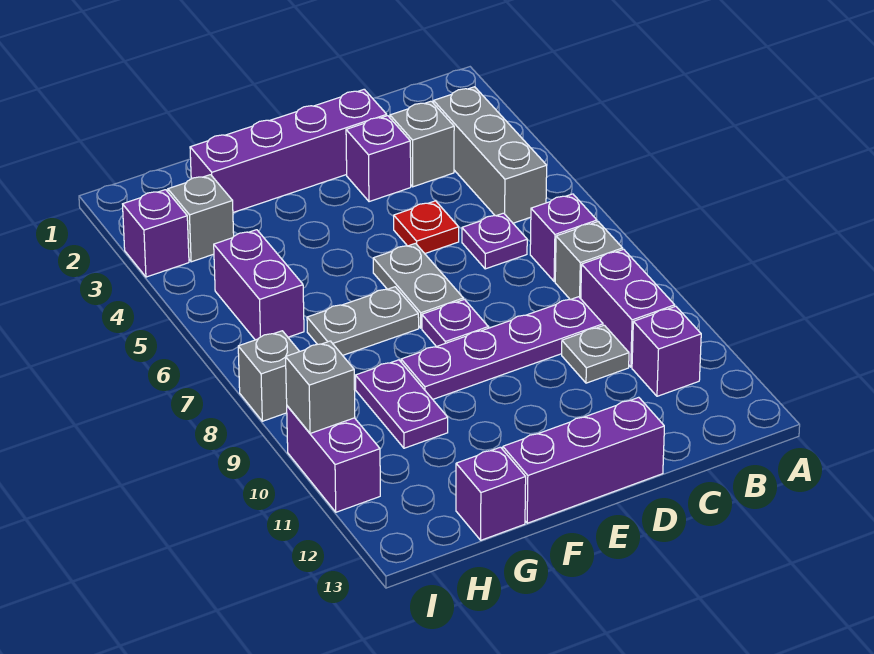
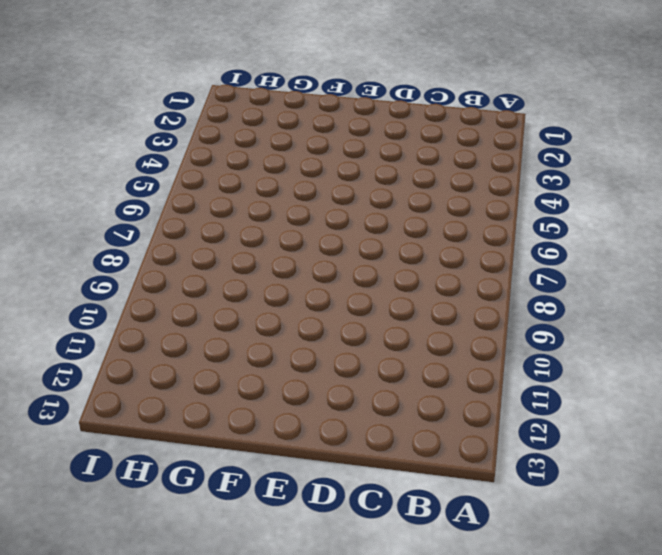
none -> grey brick B3:B5 level 1
none -> purple brick B7 level 1
none -> grey brick B8 level 1

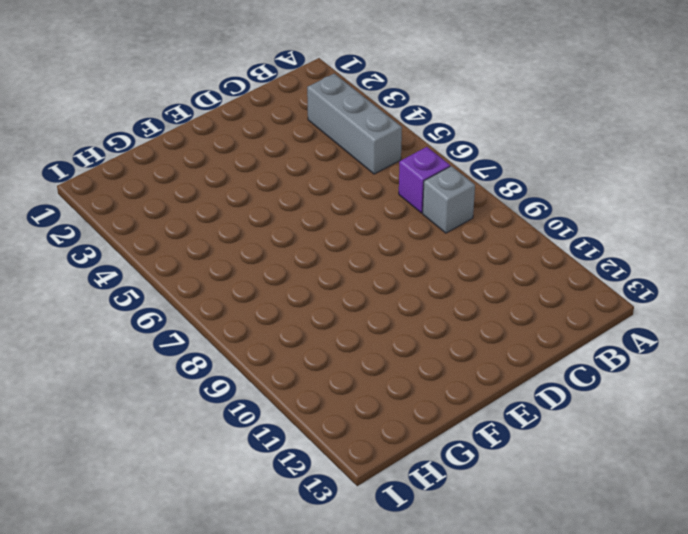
none -> purple brick B9:B10 level 1
none -> purple brick B11 level 1
none -> grey brick C3 level 1

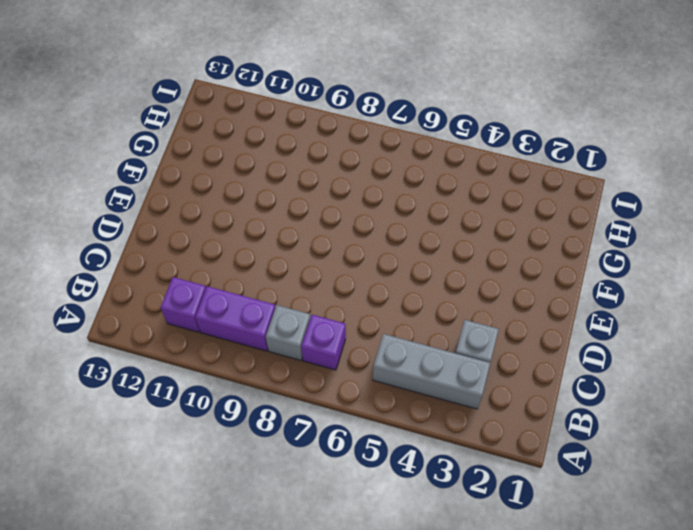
none -> purple plate C6 level 1
none -> purple plate C9:F9 level 1
none -> grey plate C10 level 1

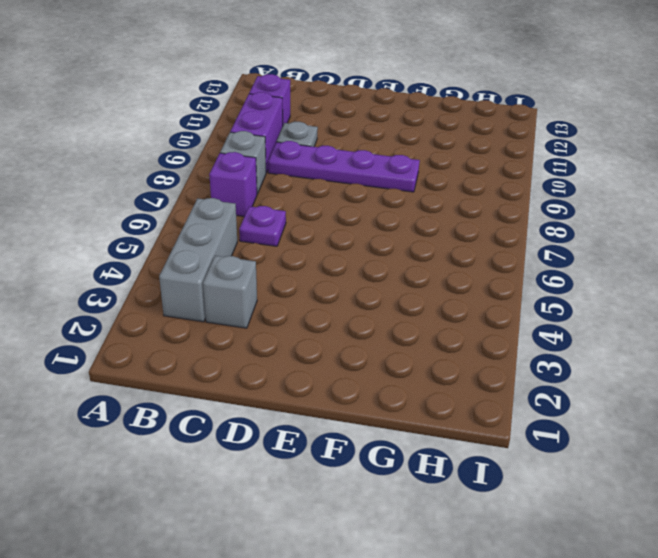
none -> purple brick D2:G2 level 1
none -> purple brick D3 level 1
none -> red plate D5 level 1

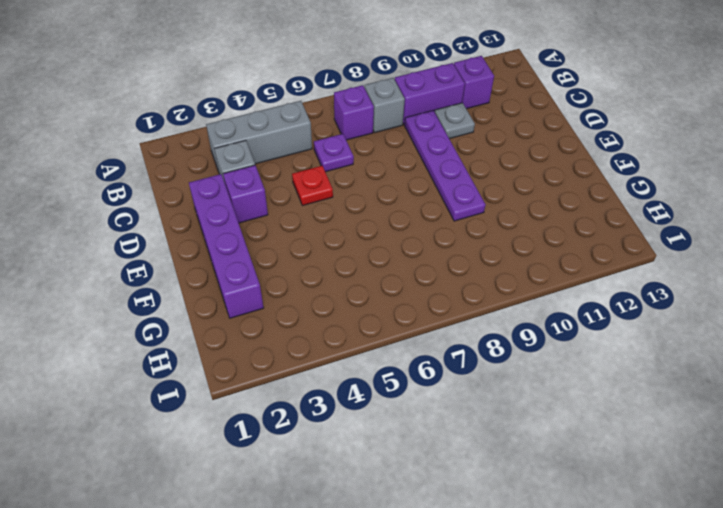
none -> purple brick D13:F13 level 1
none -> grey plate E6:E7 level 1
none -> purple plate E8 level 1

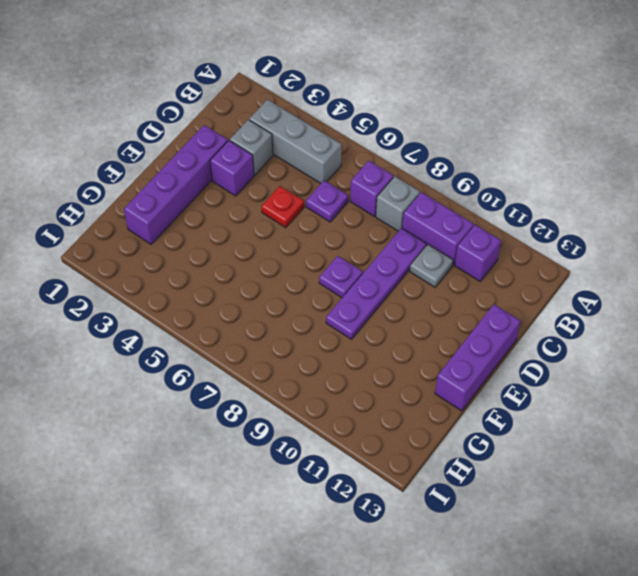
none -> grey plate E6:E7 level 1
none -> grey plate F7:G7 level 1
none -> purple plate G9:G10 level 1

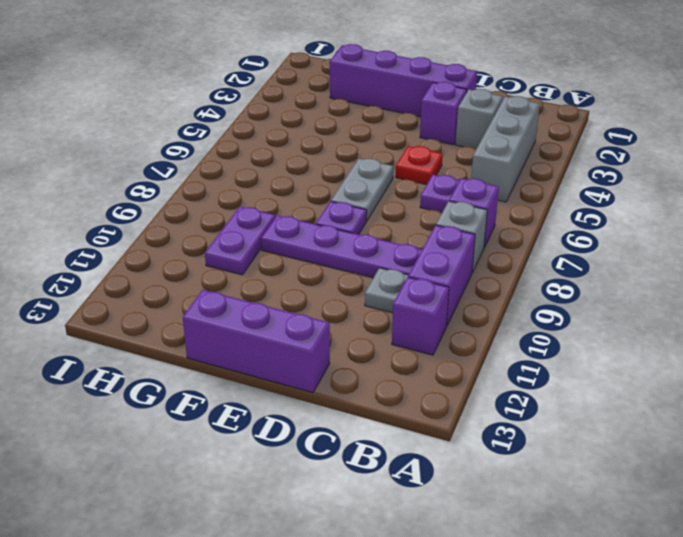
none -> grey plate F7:G7 level 1
none -> purple brick G13 level 1
none -> grey brick H3 level 1

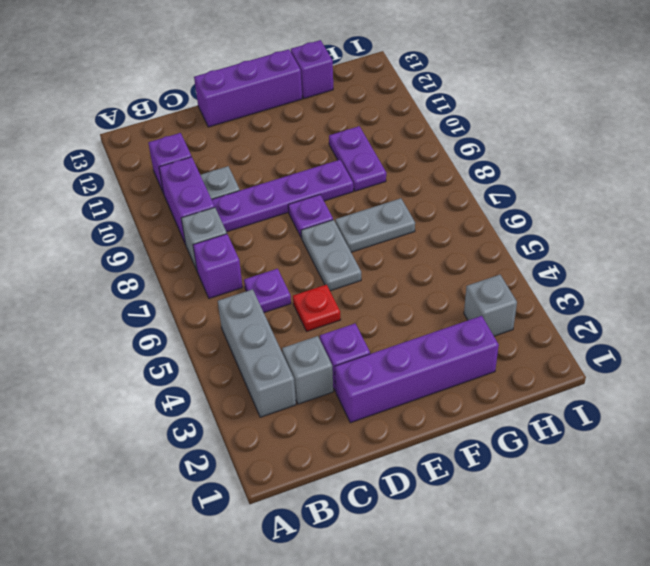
none -> purple brick H5:H6 level 1
none -> purple brick I3 level 1
none -> grey brick I8 level 1

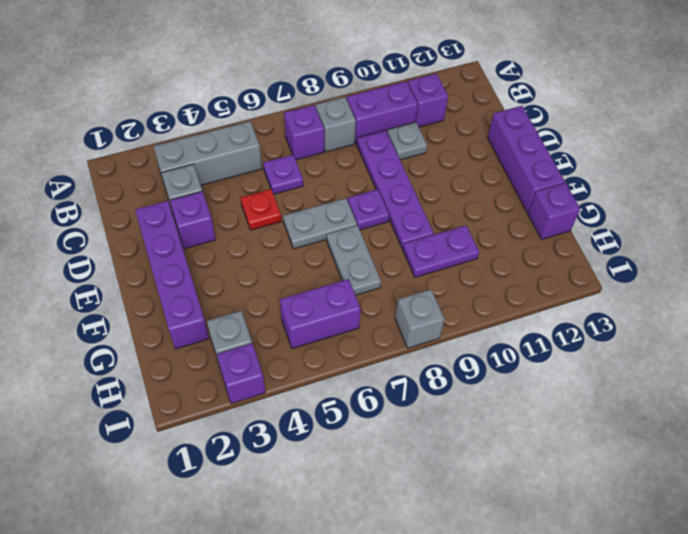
none -> purple brick I10:I11 level 1
none -> grey brick I10 level 2

